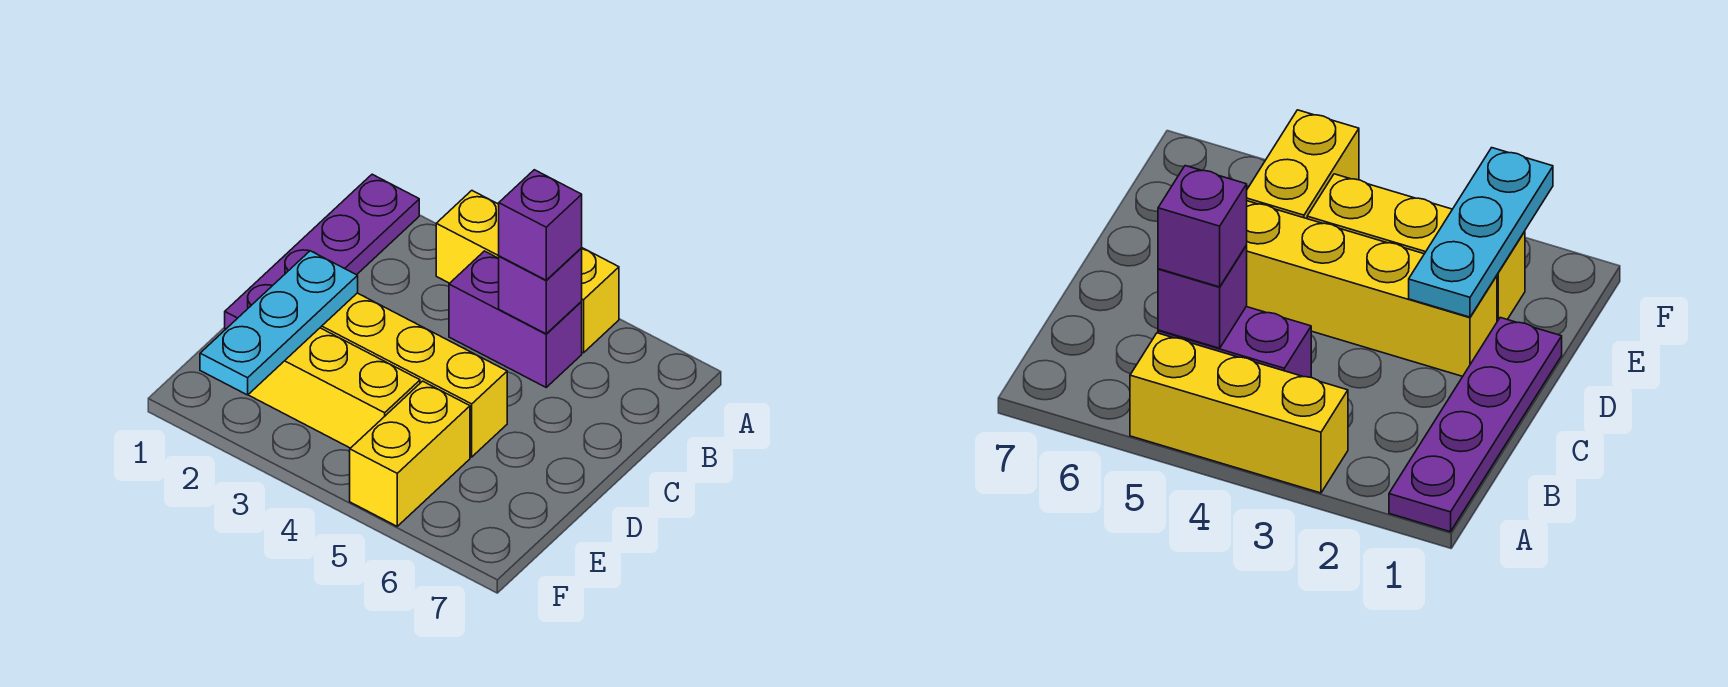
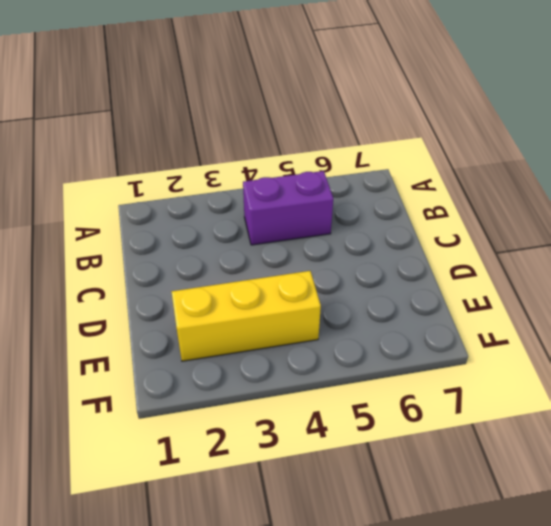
none -> purple plate A1:D1 level 1
none -> yellow brick A3:A5 level 1

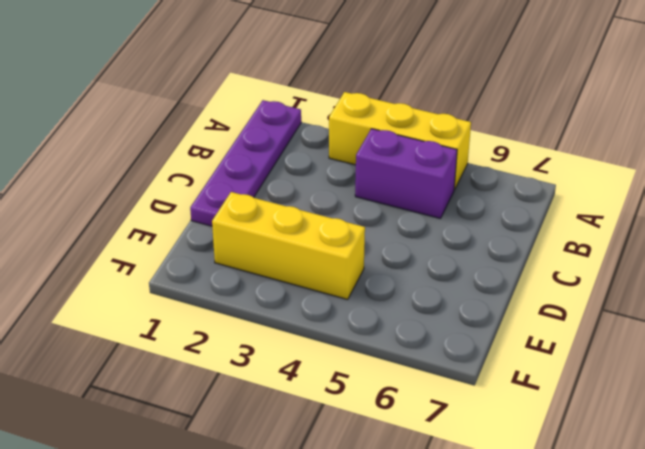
none -> yellow brick D2:D5 level 1
none -> yellow brick E5:F5 level 1

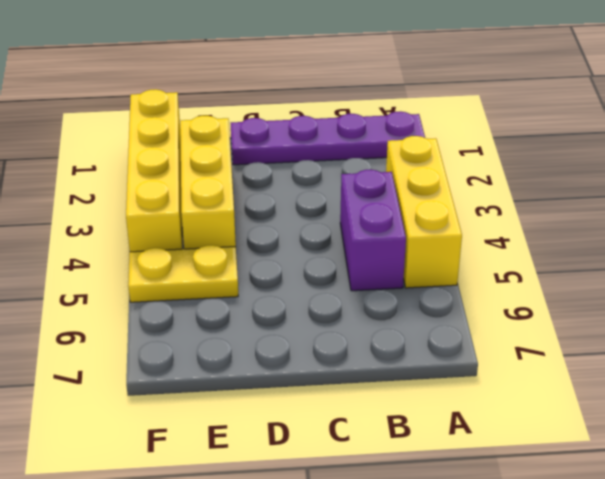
yellow plate E5:F5 level 1 -> yellow brick E5:F5 level 1
yellow brick F1:F4 level 1 -> yellow brick D2:D5 level 1
none -> purple brick B5 level 2
none -> cyan plate D2:F2 level 2

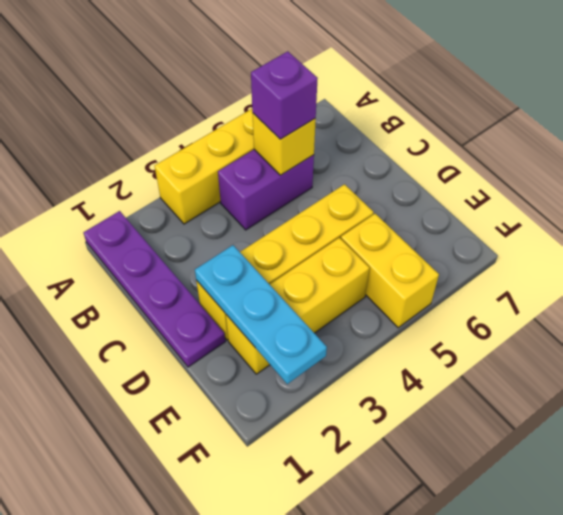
yellow brick B5 level 2 -> purple brick B5 level 2

